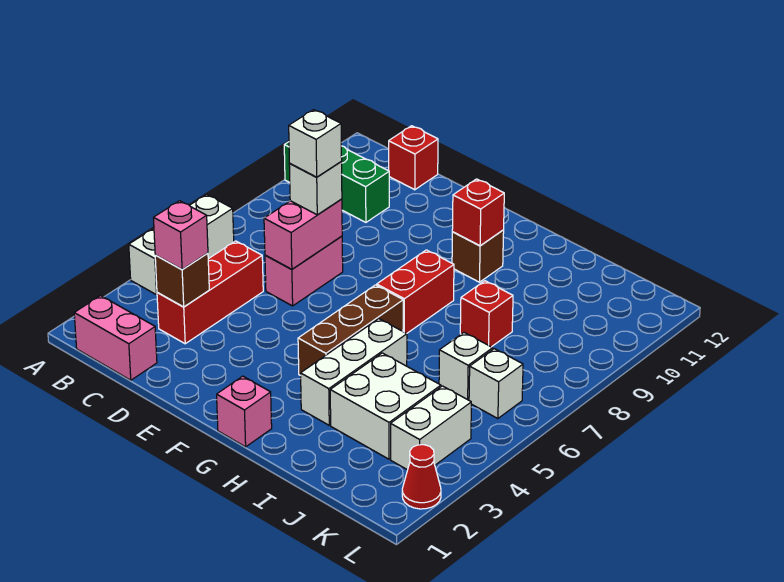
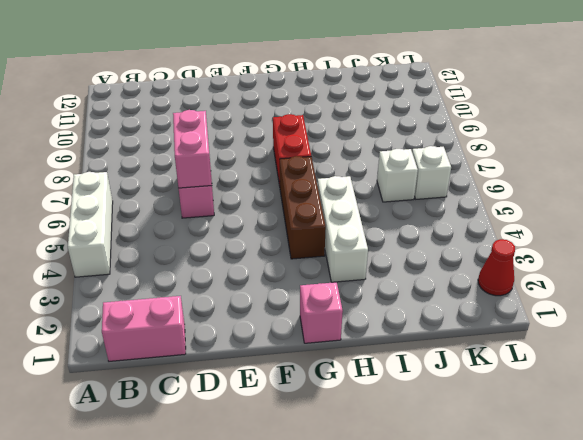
none -> green brick A10:C10 level 1
none -> red brick C3:C5 level 1
none -> red brick C12 level 1

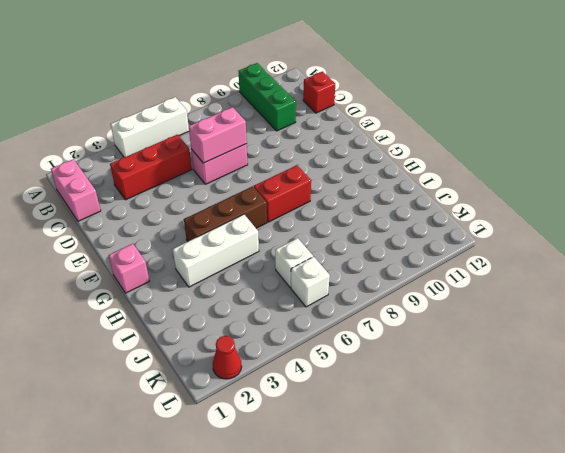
none -> brown brick G10 level 1
none -> white brick I3:J4 level 1
none -> red brick I8 level 1

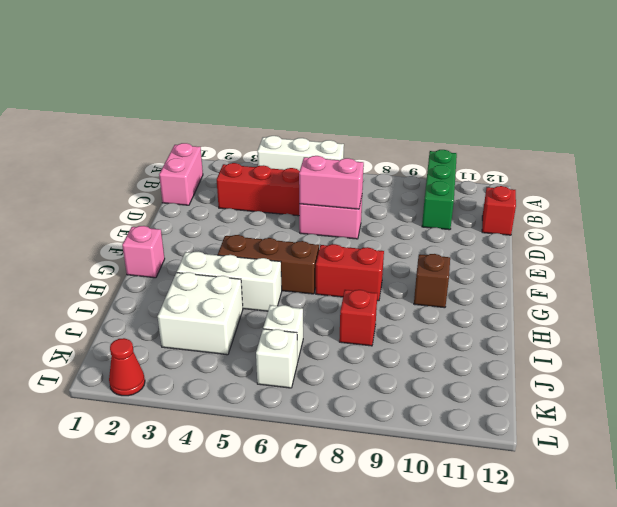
none -> white brick K3:K4 level 1
none -> brown brick C3 level 2
none -> red brick G10 level 2

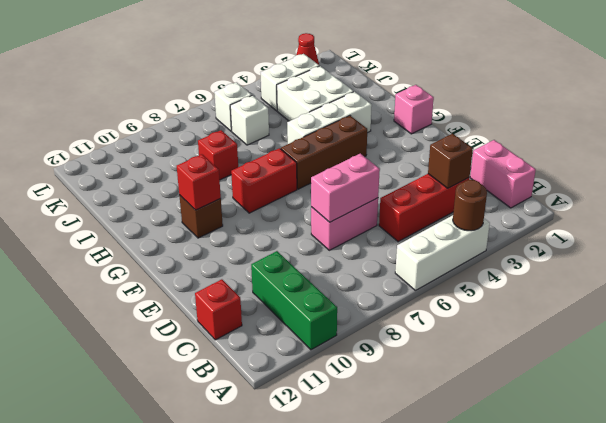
brown round brick A4 level 2 -> none
none -> pink brick C3 level 3
none -> white brick D7 level 3
none -> white brick D7 level 4

